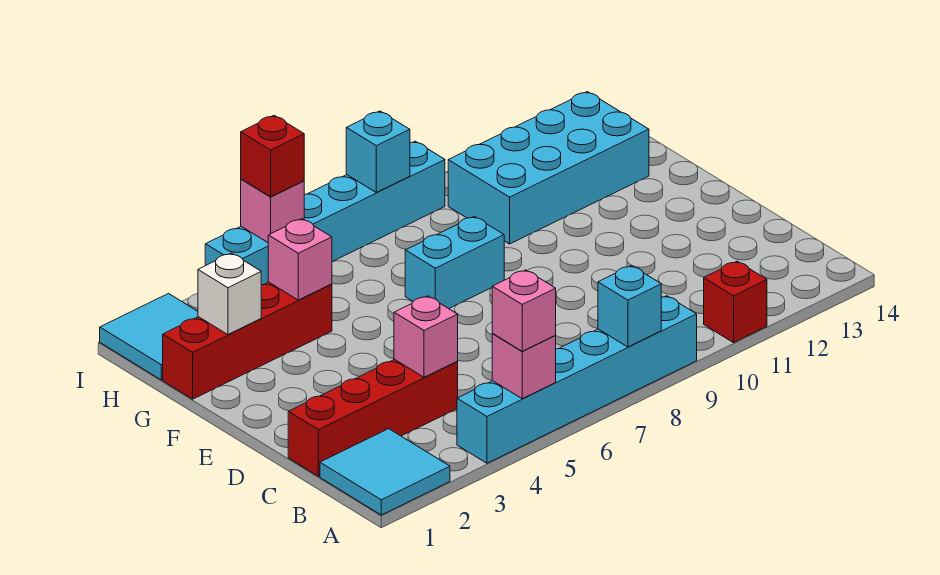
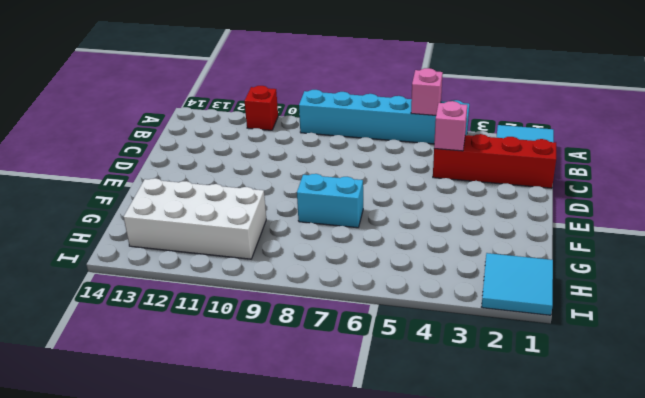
white brick G10:H13 level 1 -> cyan brick G10:H13 level 1
none -> red brick G1:G4 level 1
none -> cyan brick I4:I9 level 1
none -> cyan brick A8 level 2

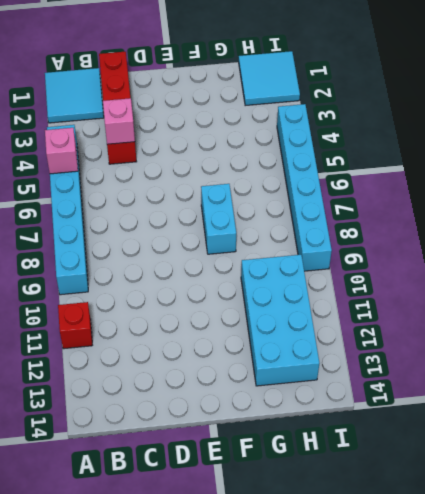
none -> red brick G1:G4 level 1
none -> cyan brick A8 level 2
none -> white brick G2 level 2

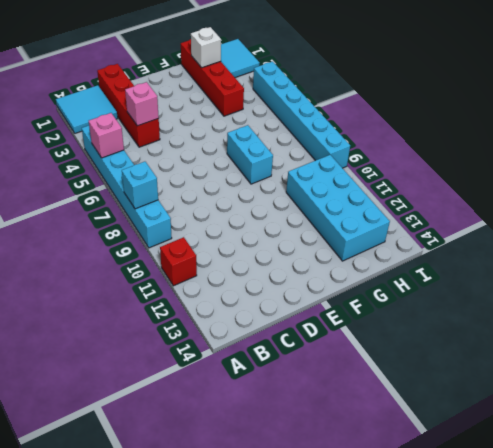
none -> pink brick G4 level 2
none -> pink brick I5 level 2
none -> cyan brick I8 level 2

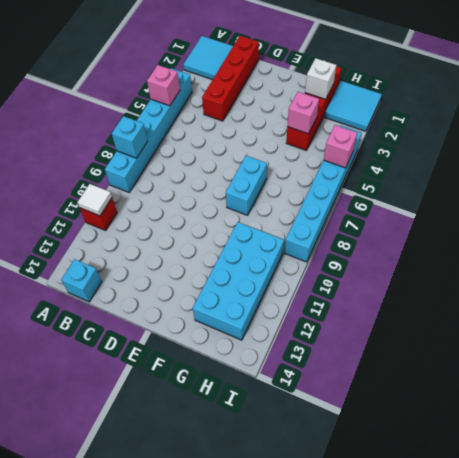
white tile A11 level 2 -> none
cyan brick B14 level 1 -> cyan brick I8 level 2
none -> pink brick C4 level 2
none -> pink brick A5 level 3
none -> red brick I5 level 3

